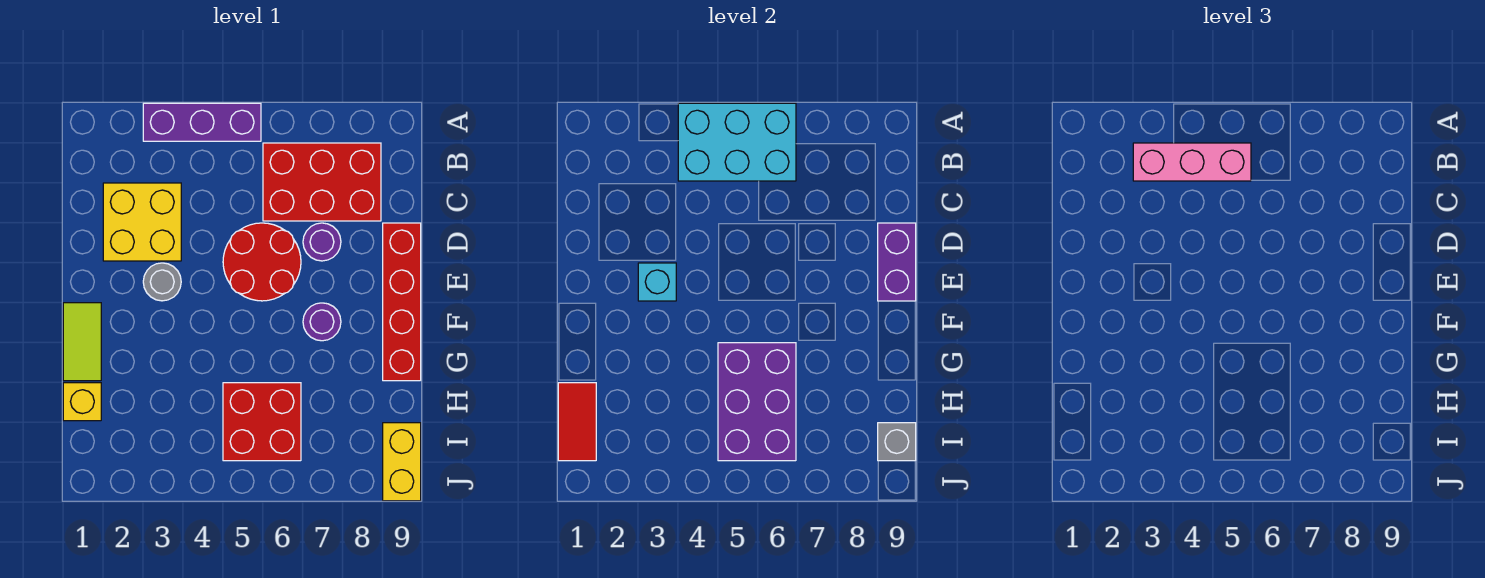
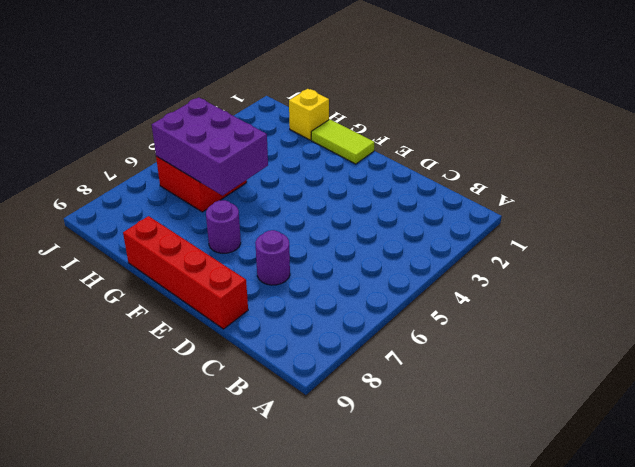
none -> purple brick A3:A5 level 1
none -> red brick B6:C8 level 1
none -> yellow brick C2:D3 level 1

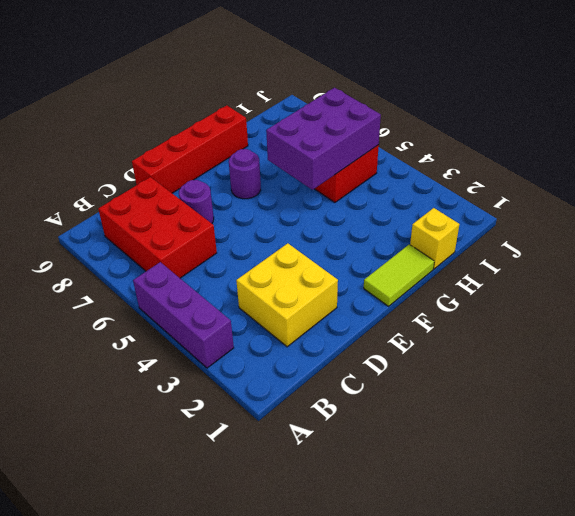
none -> red round brick D5:E6 level 1
none -> grey round brick E3 level 1
none -> yellow brick I9:J9 level 1

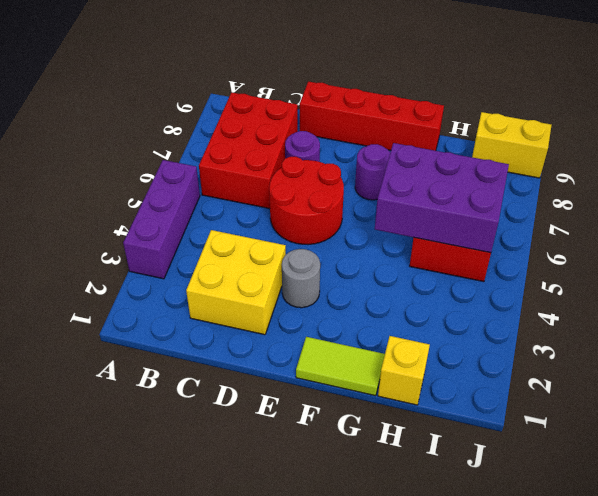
none -> cyan brick A4:B6 level 2
none -> purple brick D9:E9 level 2
none -> cyan brick E3 level 2

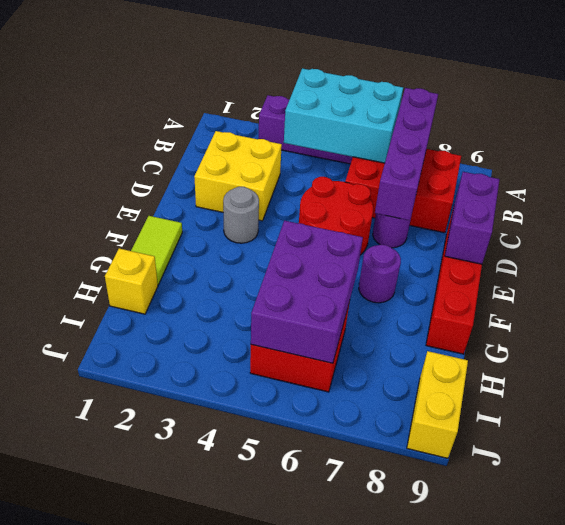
purple brick A7:D7 level 2 -> none
none -> cyan brick E3 level 2
none -> red tile H1:I1 level 2
none -> grey brick I9 level 2

